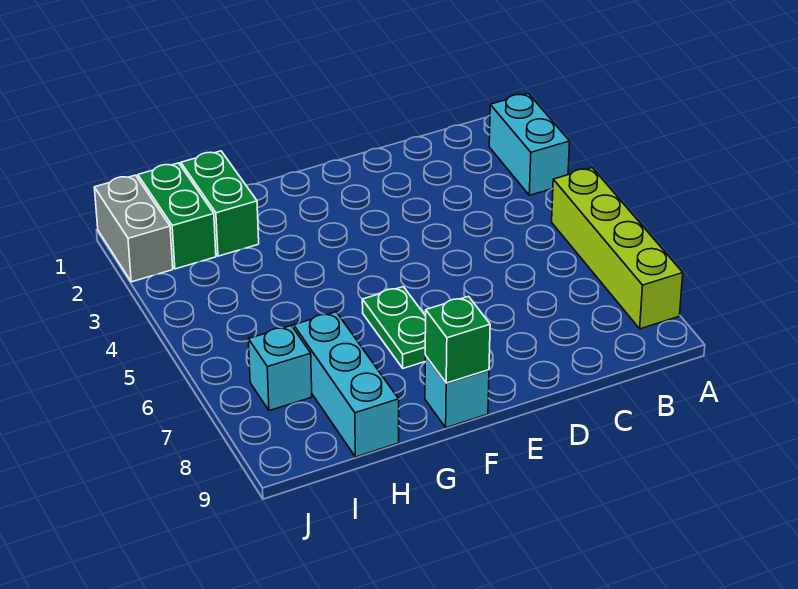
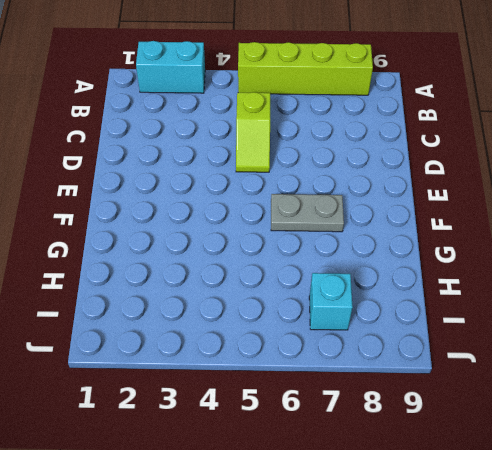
lime slope C5:D5 level 1 top C -> none
grey plate F6:F7 level 1 -> green plate F6:F7 level 1
none -> cyan brick F9 level 1
none -> green brick H1:H2 level 1

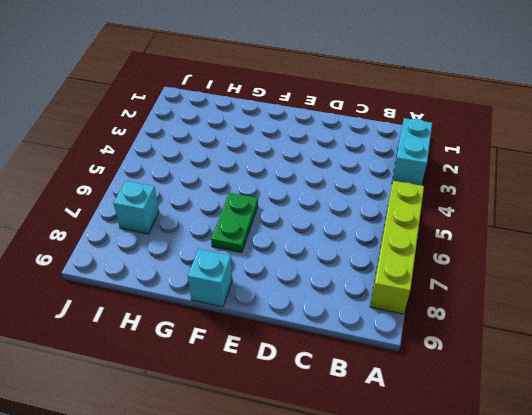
none -> green brick H1:H2 level 1
none -> cyan brick H7:H9 level 1

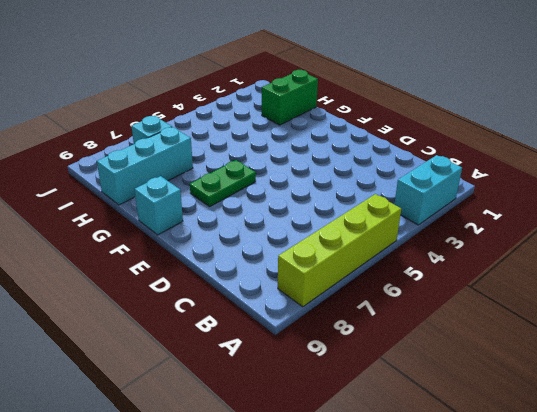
none -> green brick I1:I2 level 1
none -> grey brick J1:J2 level 1

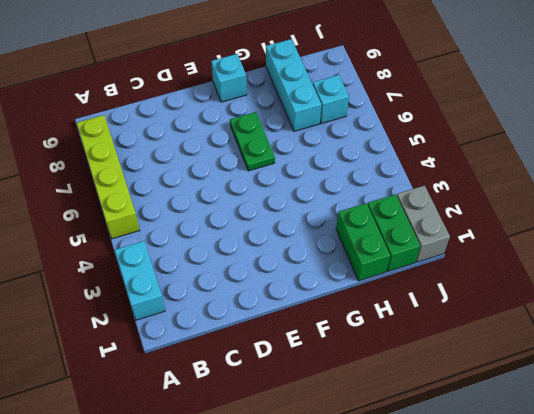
none -> green brick F9 level 2

